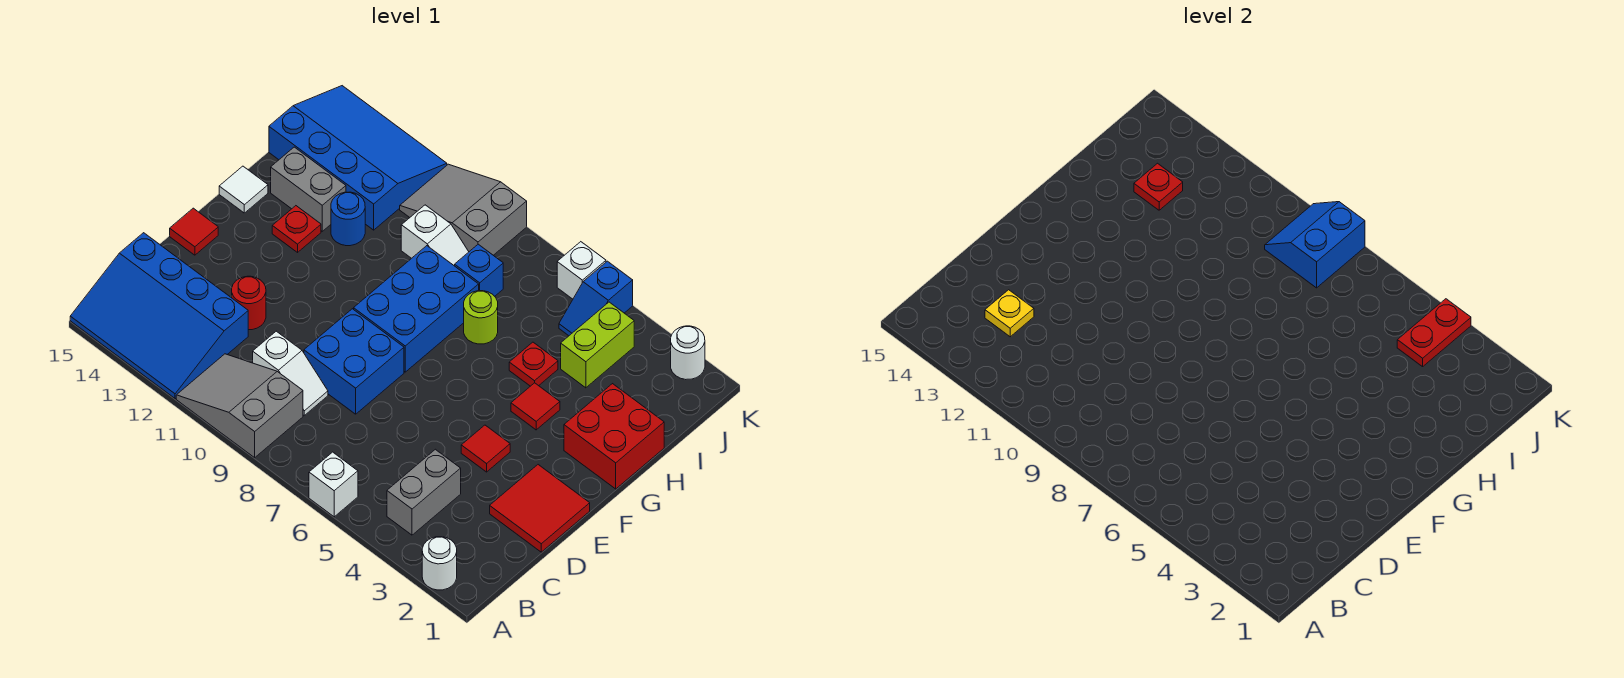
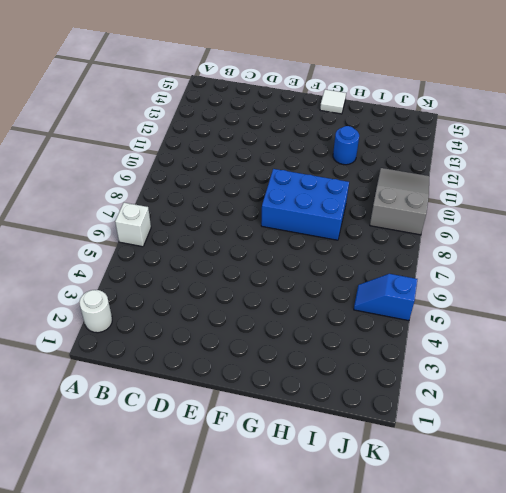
none -> grey slope A9:B11 level 1 top 9
none -> blue slope A12:C15 level 1 top C
none -> grey brick B4:C4 level 1
none -> white slope C9:C10 level 1 top 10

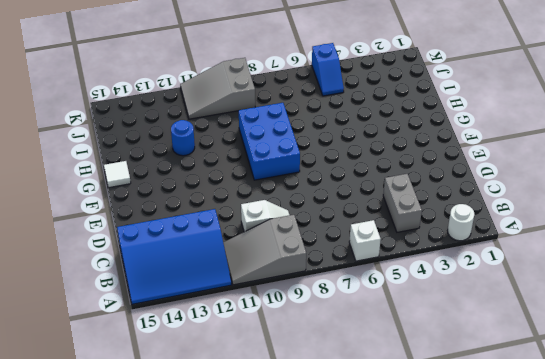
none -> red tile D1:E2 level 1
none -> blue brick D8:E9 level 1
none -> red round brick D12 level 1
none -> red tile E4 level 1

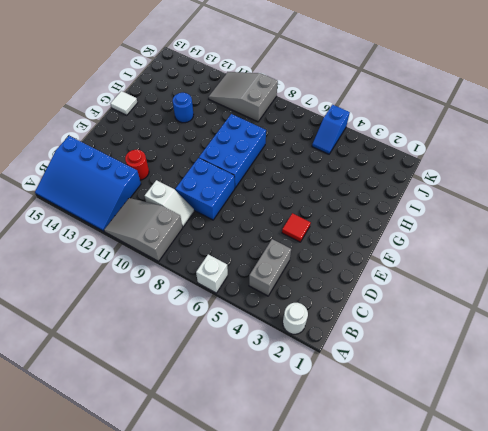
none -> red tile D1:E2 level 1
none -> red tile E15 level 1
none -> red brick G1:H2 level 1
none -> red tile G4 level 1

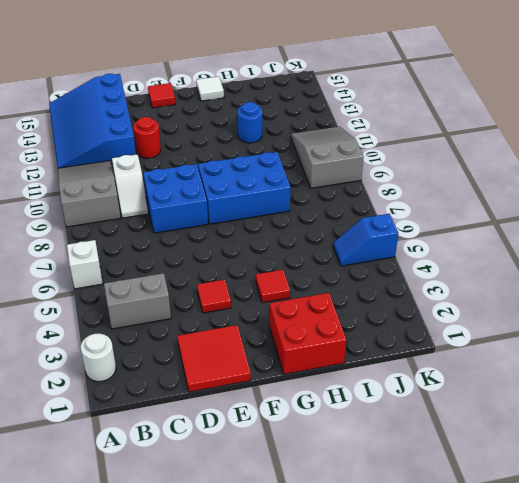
none -> red plate G13 level 1
none -> red plate H5 level 1
none -> lime round brick H7 level 1
none -> grey brick H13:H14 level 1

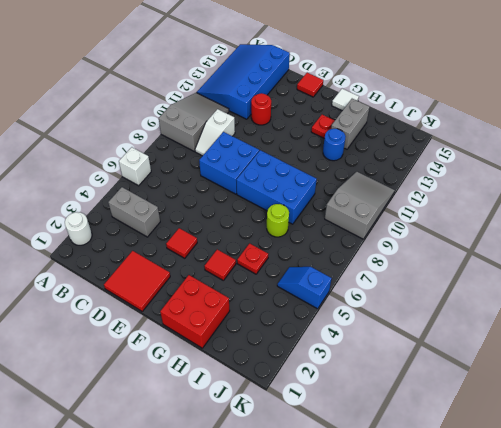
none -> lime brick I4:J4 level 1
none -> blue brick I8 level 1
none -> white slope I9:I10 level 1 top 10
none -> blue slope I12:K15 level 1 top I

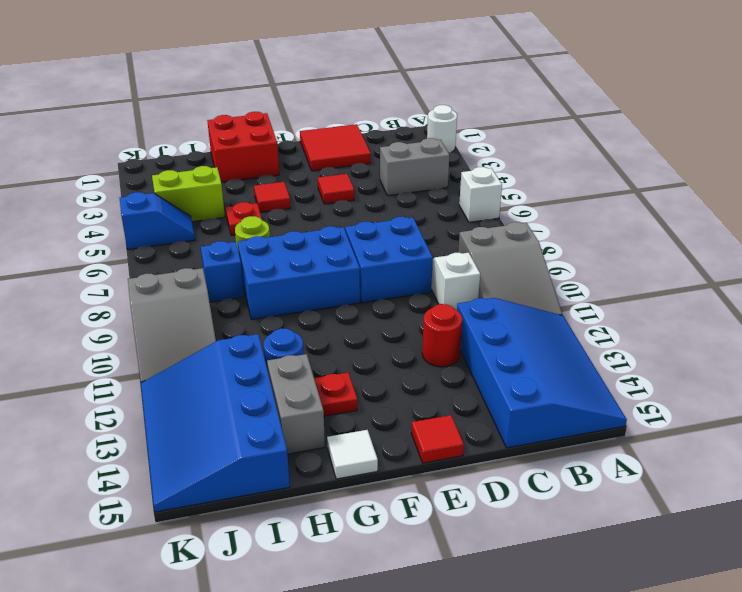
none -> white slope I9:I10 level 1 top 10
none -> white round brick K2 level 1
none -> white brick K6 level 1
none -> yellow plate C13 level 2

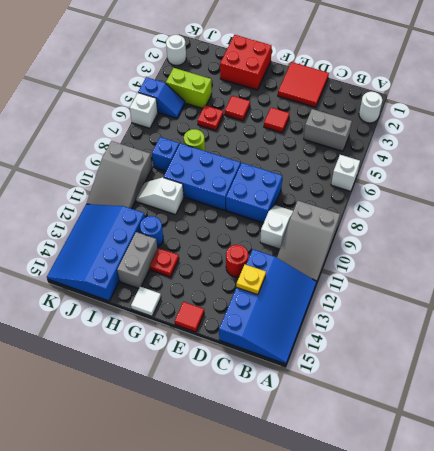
white slope H10:I10 level 1 top H -> white slope I9:I10 level 1 top 10
none -> red plate I13 level 2
none -> red plate J4:K4 level 2
none -> blue slope J8:K9 level 2 top 8

